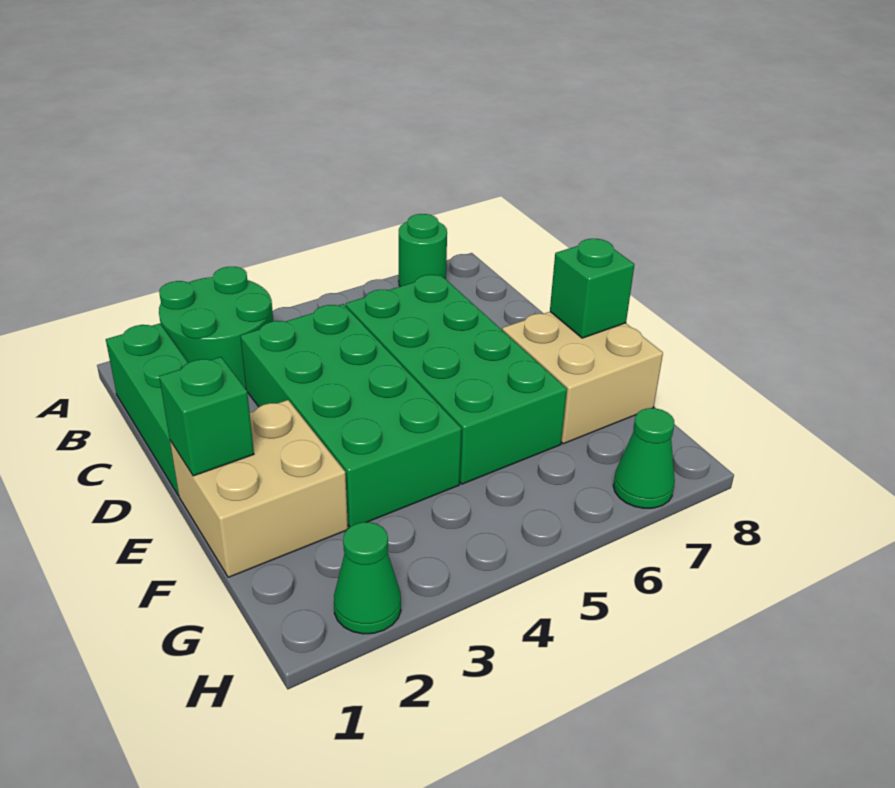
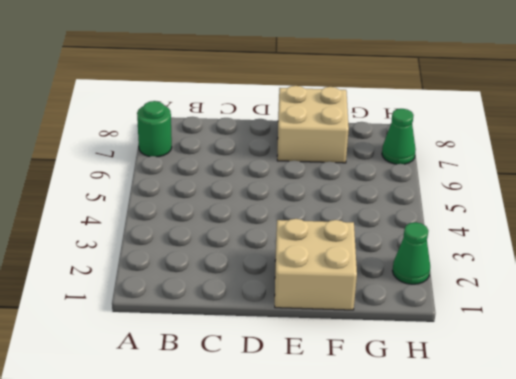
none -> green round brick A2:B3 level 1
none -> green brick B1:D1 level 1

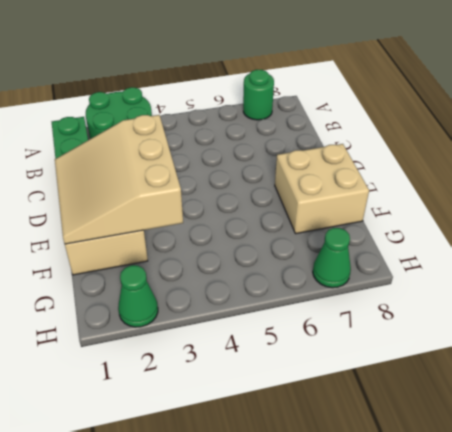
tan slope D1:F3 level 2 top 3 -> green brick E1 level 2
none -> green brick C3:F4 level 1
none -> green brick C5:F6 level 1

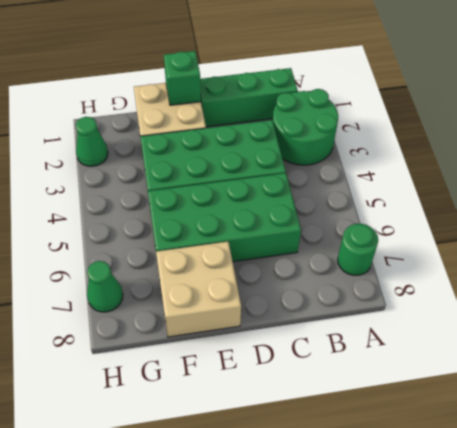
none -> green brick E8 level 2

